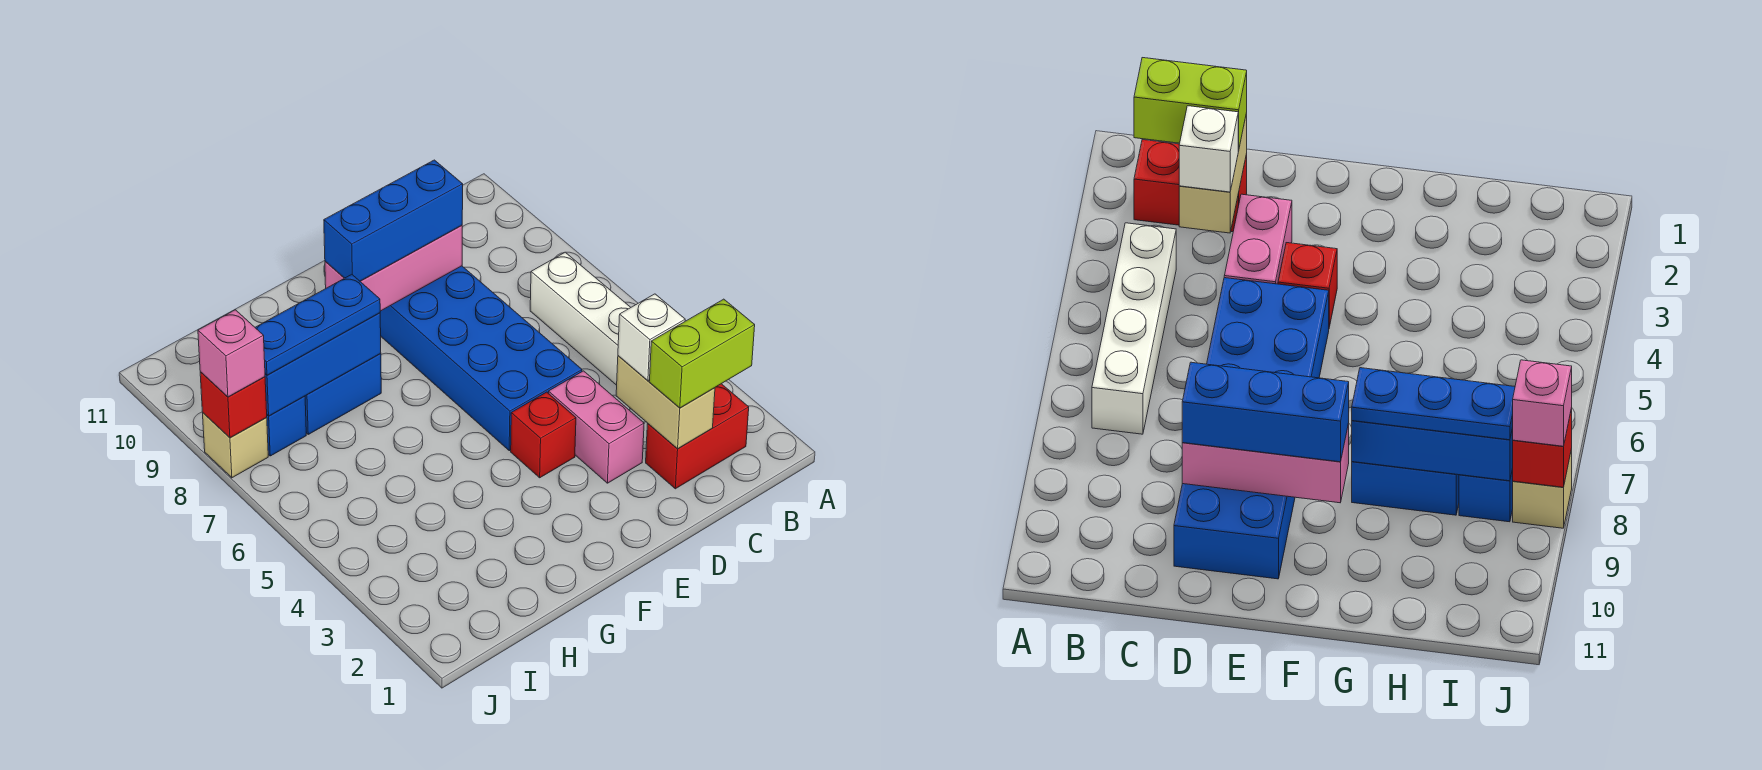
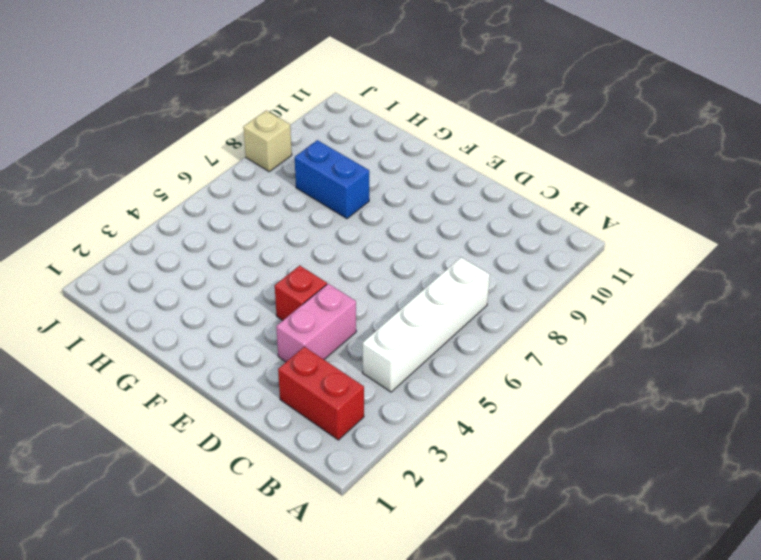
none -> blue brick D5:E10 level 1
none -> blue brick I8 level 1
none -> tan brick C2:C3 level 2

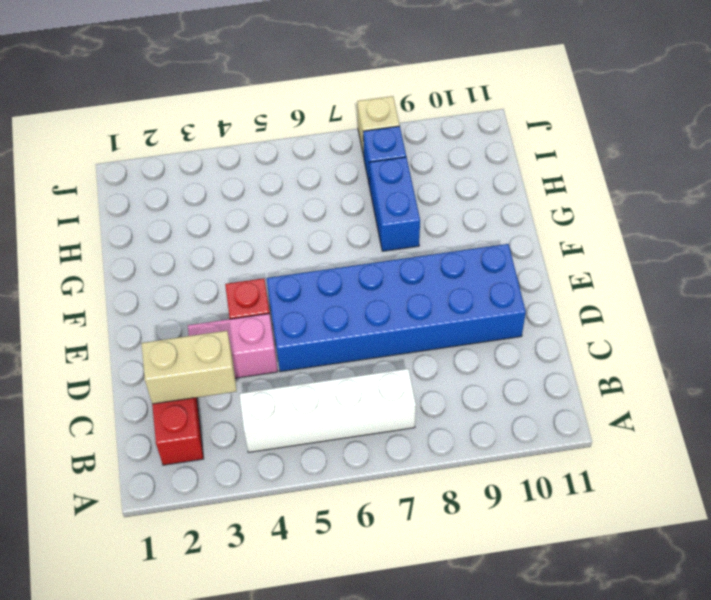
none -> pink brick D9:F9 level 2
none -> blue brick G8:I8 level 2
none -> red brick J8 level 2

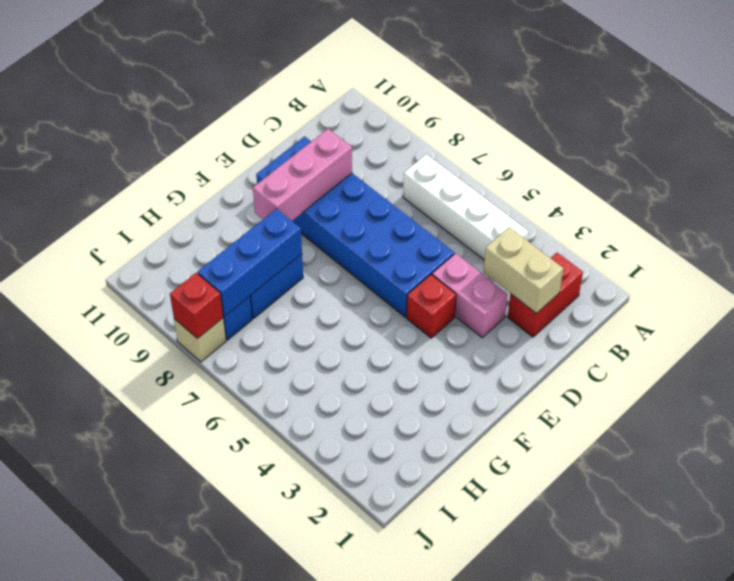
none -> lime brick B2:C2 level 3
none -> white brick C3 level 3
none -> blue brick D9:F9 level 3

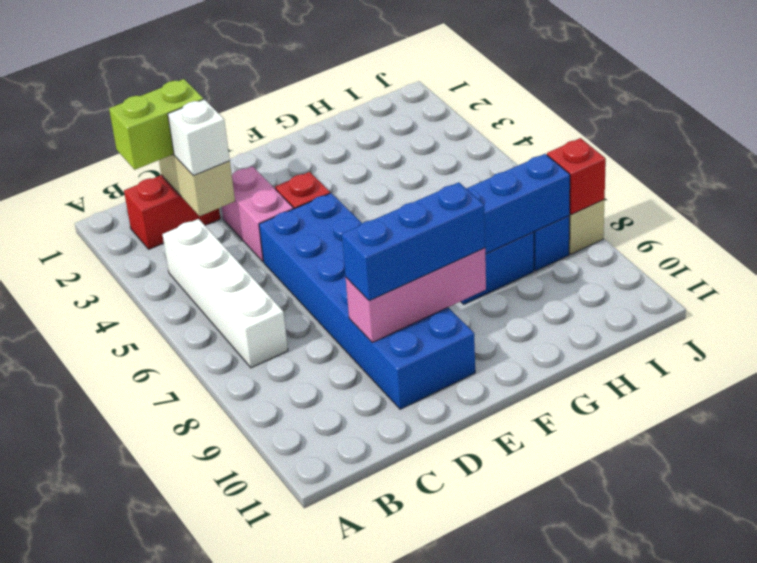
none -> blue plate G8:I8 level 3
none -> pink brick J8 level 3

